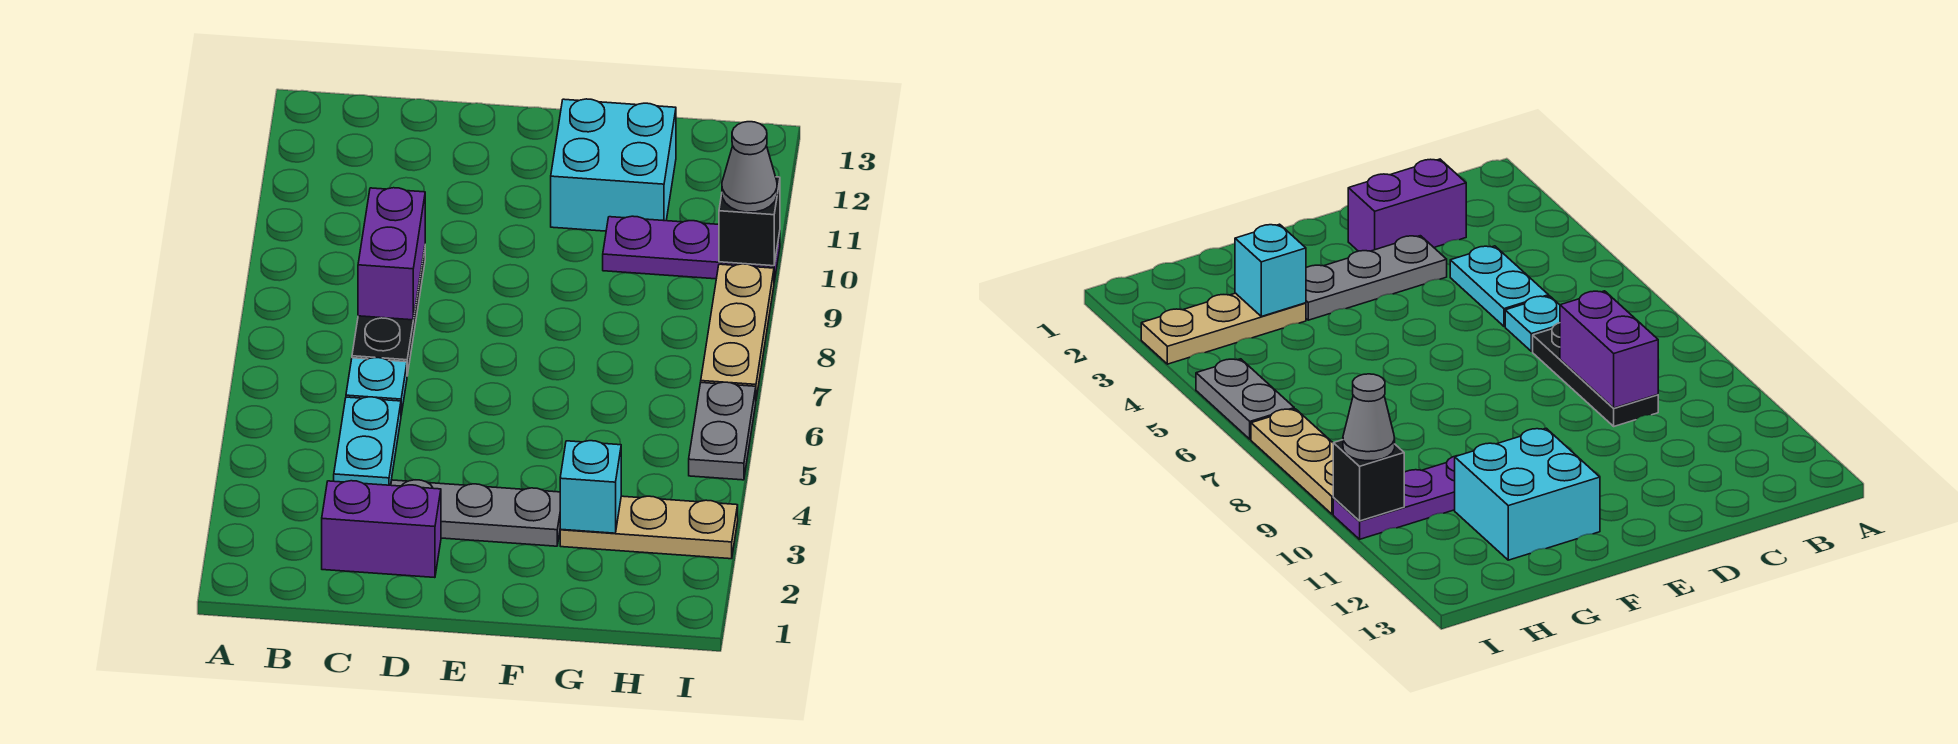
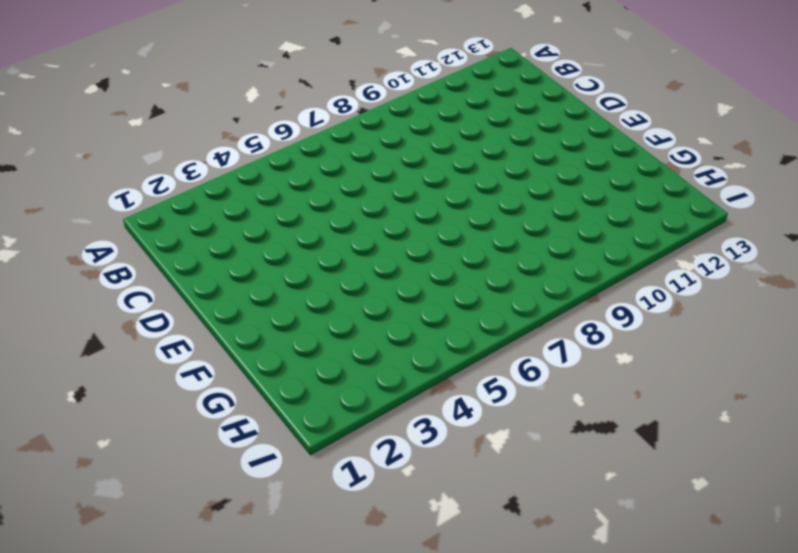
none -> purple brick C2:D2 level 1
none -> cyan plate C4:C5 level 1
none -> cyan plate C6 level 1

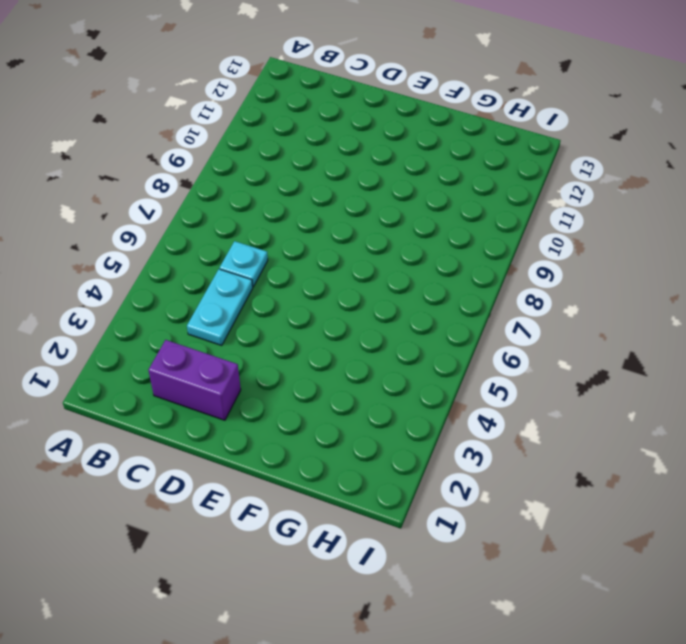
none -> black plate C7:C9 level 1
none -> grey plate D3:F3 level 1
none -> cyan brick F11:G12 level 1

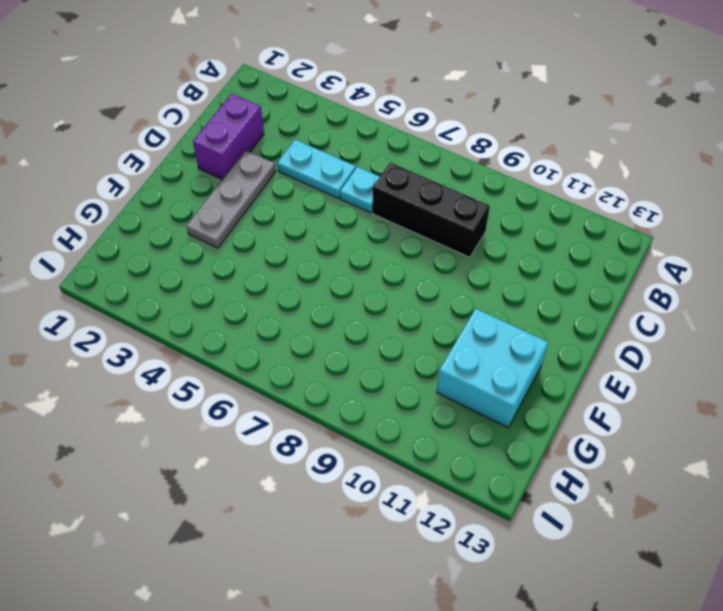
black brick C7:C9 level 1 -> black plate C7:C9 level 1
none -> tan plate G3:I3 level 1
none -> purple plate G10:I10 level 1
none -> grey plate I5:I6 level 1

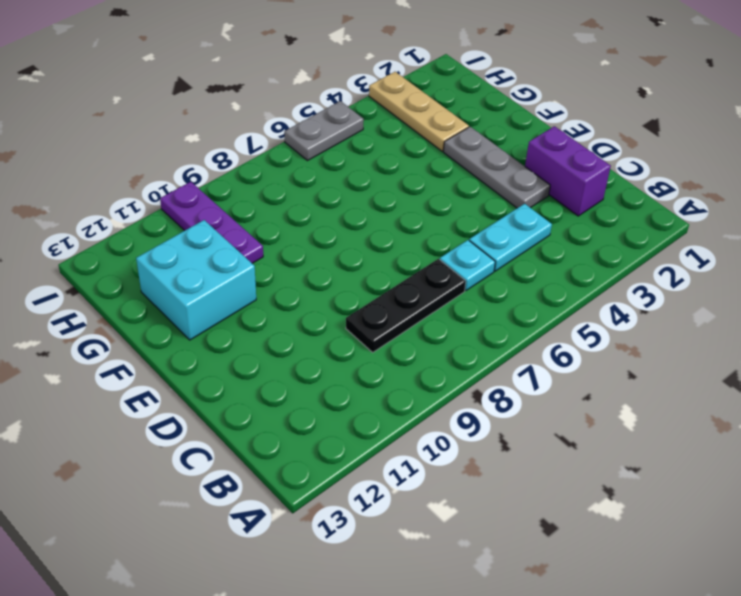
none -> tan plate I7:I9 level 1
none -> purple brick C8:C9 level 2
none -> cyan brick G3 level 2

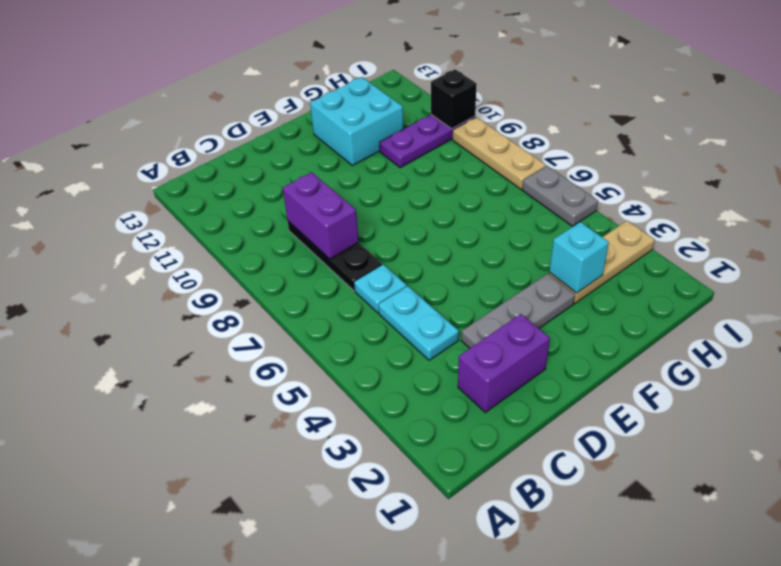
none -> grey cone I10 level 3

